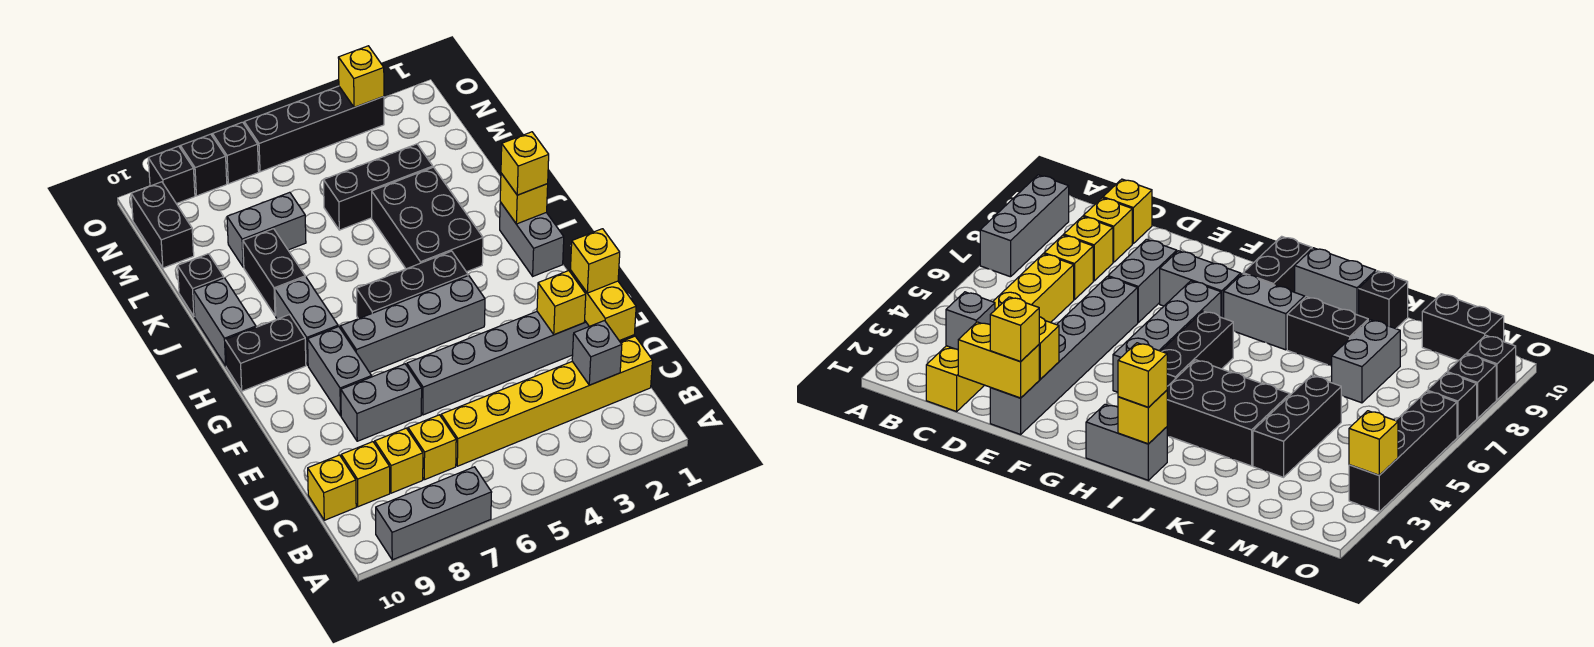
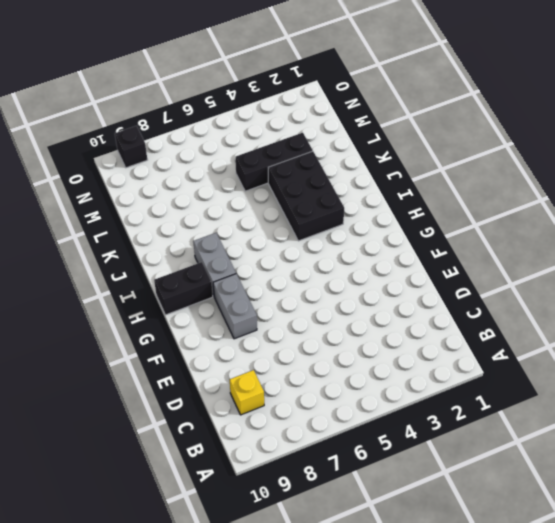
none -> grey brick A7:A9 level 1
none -> yellow brick C1:C6 level 1
none -> yellow brick C7 level 1
none -> yellow brick C8 level 1

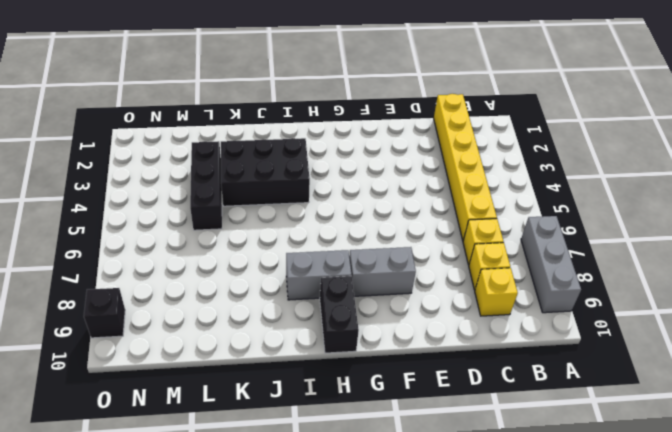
none -> yellow brick C10 level 1
none -> grey brick E1:E6 level 1
none -> grey brick E7:E8 level 1
none -> grey brick G4:G7 level 1

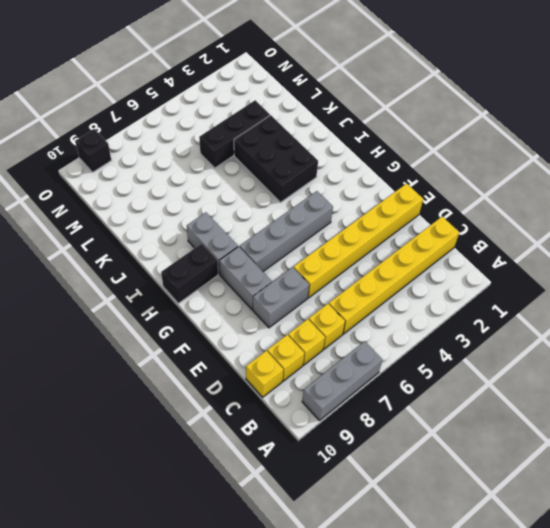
yellow brick E1:E6 level 1 -> grey brick E1:E6 level 1
none -> grey brick H1:I1 level 1
none -> black brick H4:H6 level 1
none -> grey brick I10:J10 level 1
none -> black brick J8:K8 level 1

